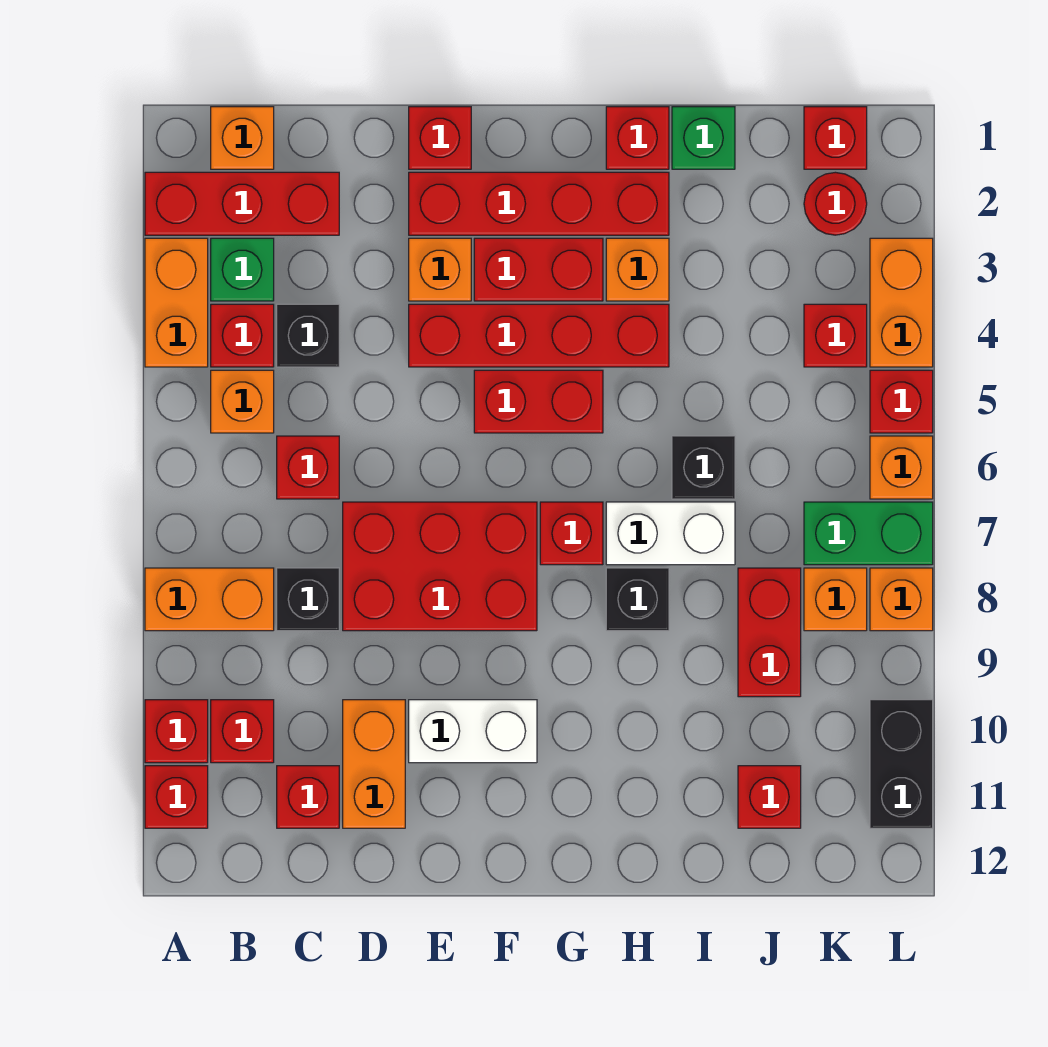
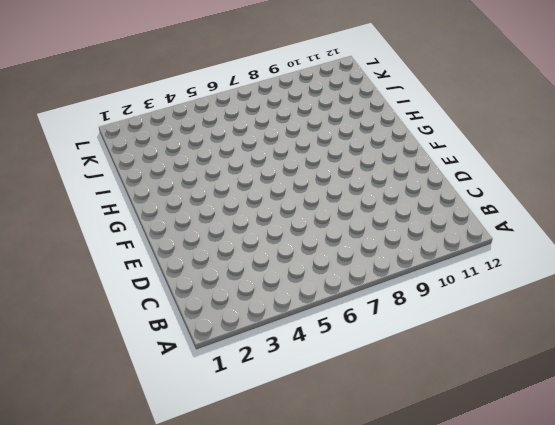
none -> red brick A2:C2 level 1
none -> orange brick A3:A4 level 1
none -> orange brick A8:B8 level 1
none -> red brick A10 level 1

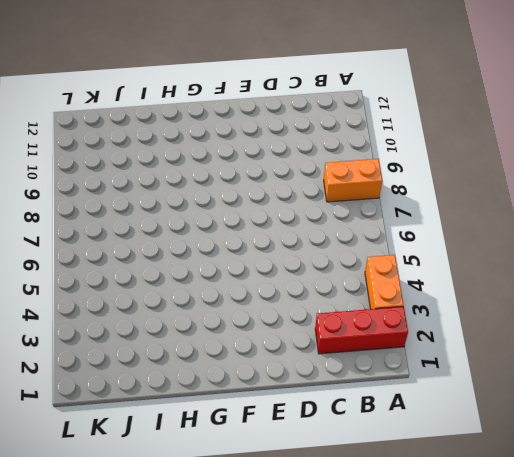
none -> red brick A10 level 1
none -> red brick A11 level 1
none -> orange brick B1 level 1
none -> green brick B3 level 1

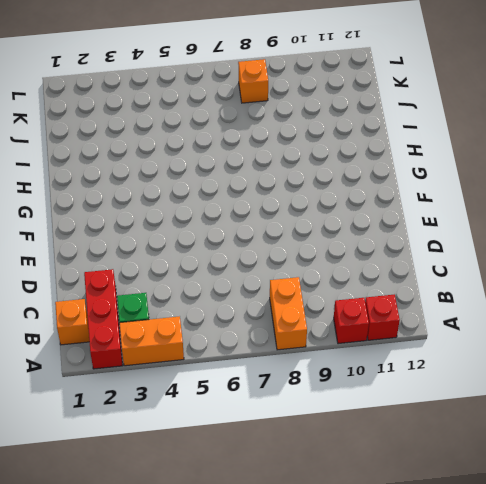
none -> red brick B4 level 1
none -> orange brick B5 level 1
none -> red brick B10 level 1
none -> black brick C4 level 1

